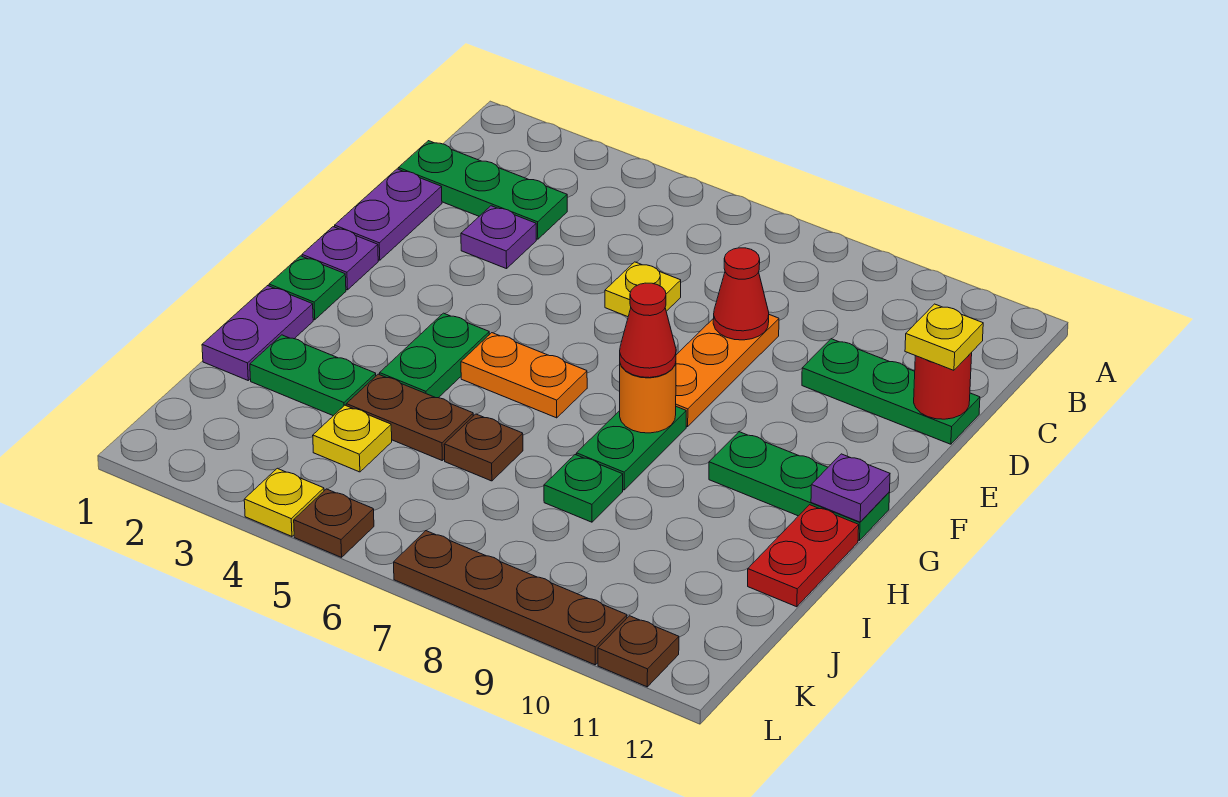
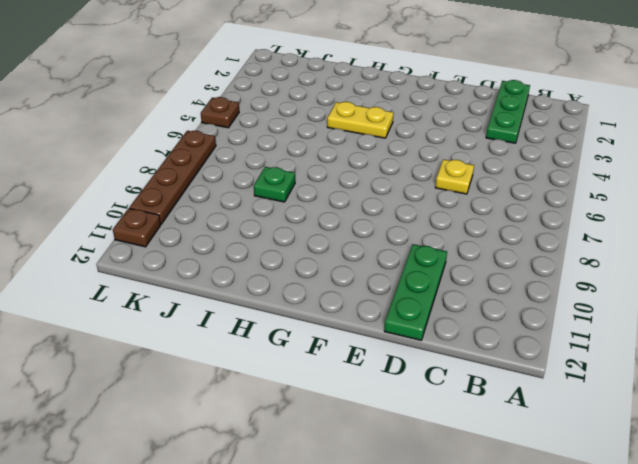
yellow plate G4:H4 level 1 -> green plate G4:H4 level 1
none -> purple plate D1:E1 level 1
none -> purple plate D3 level 1
none -> orange plate D8:F8 level 1

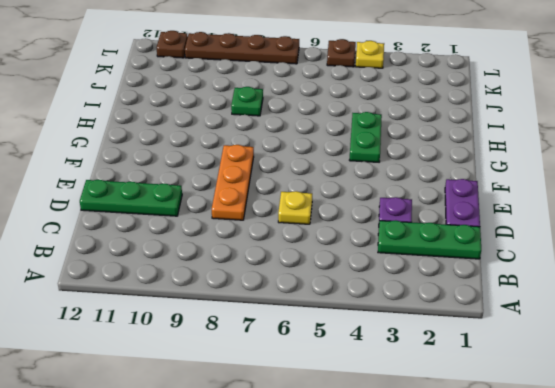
none -> purple plate F1 level 1
none -> green plate G1 level 1
none -> orange plate G5:G6 level 1

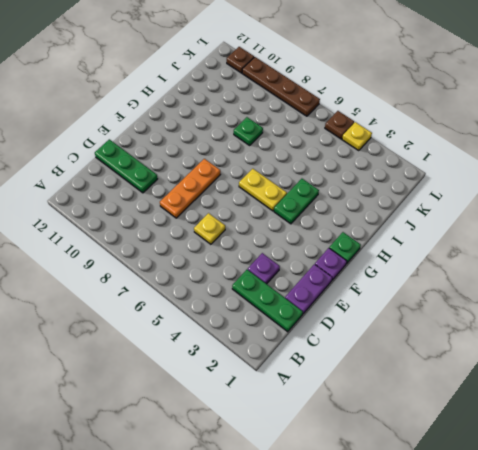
yellow plate G5:G6 level 1 -> orange plate G5:G6 level 1
none -> green plate G8:H8 level 1
none -> green plate G10:G12 level 1
none -> purple plate H1:I1 level 1

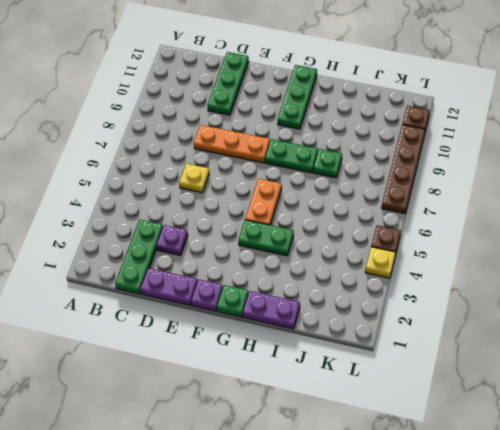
none -> red plate H12:I12 level 1
none -> green plate I2:I3 level 1
none -> brown plate I4:I5 level 1

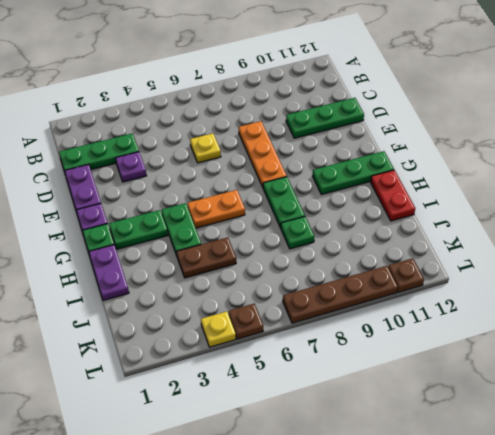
green plate G2:G3 level 1 -> green plate I2:I3 level 1
none -> brown plate I6 level 1
none -> yellow plate J4 level 1
none -> red cone D8 level 2

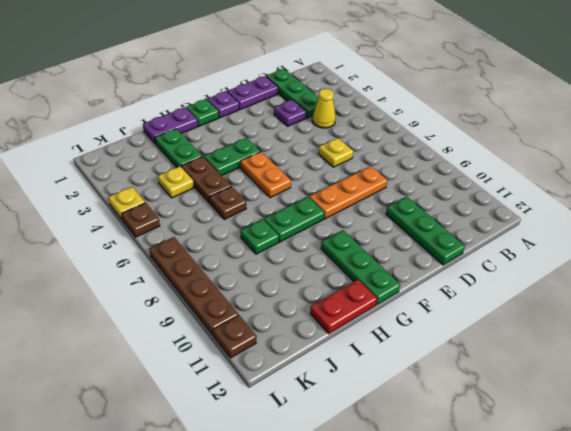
yellow cone C4 level 1 -> none
none -> red cone D8 level 2
none -> red round brick D12 level 2
none -> orange round brick G8 level 2

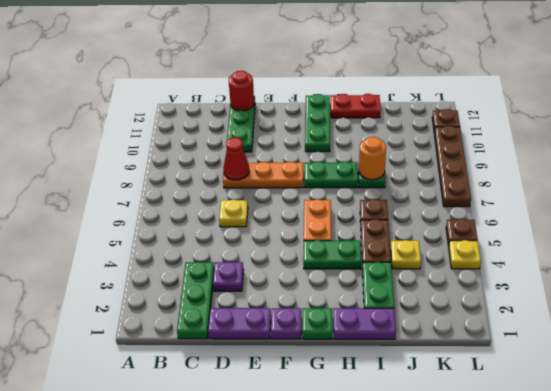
orange round brick I8 level 2 -> orange round brick G8 level 2
none -> purple plate G12 level 2
none -> yellow plate D12 level 3
none -> red cone G8 level 3

